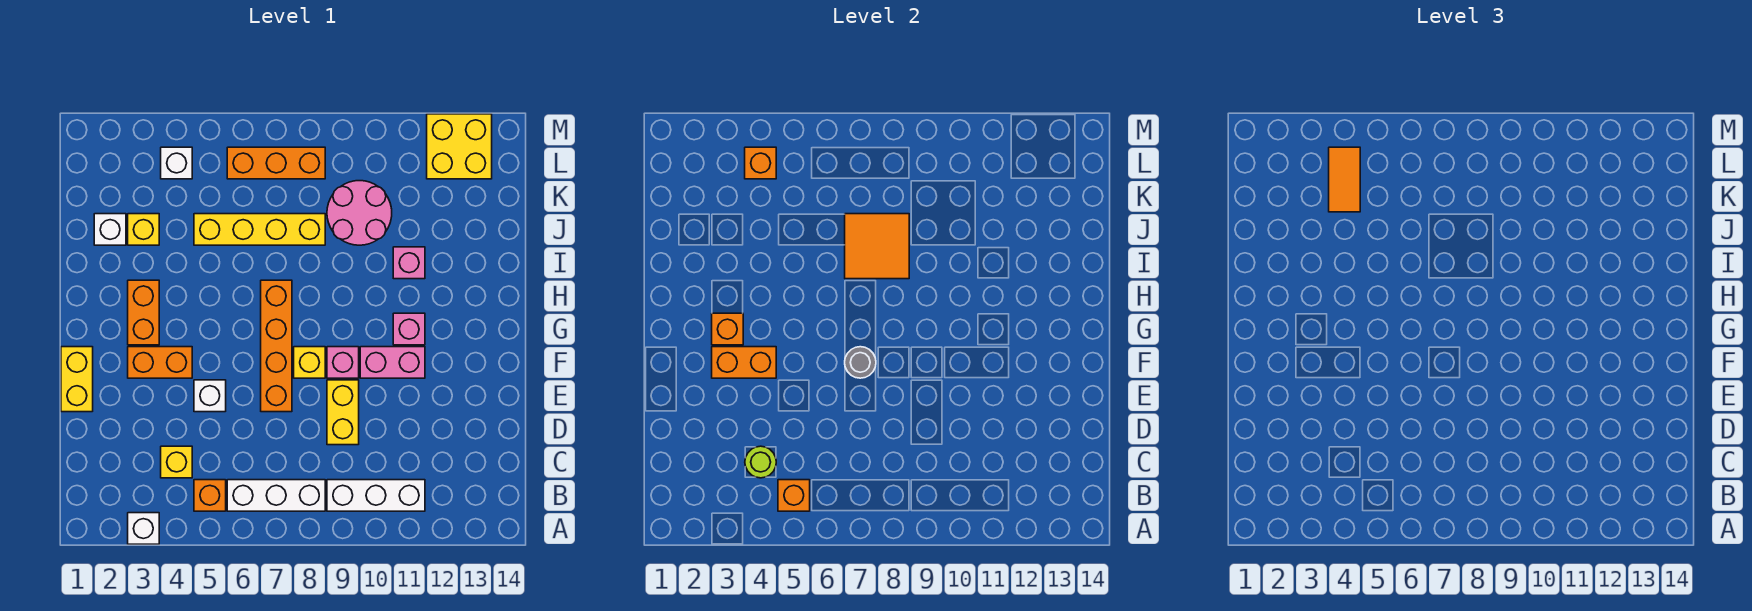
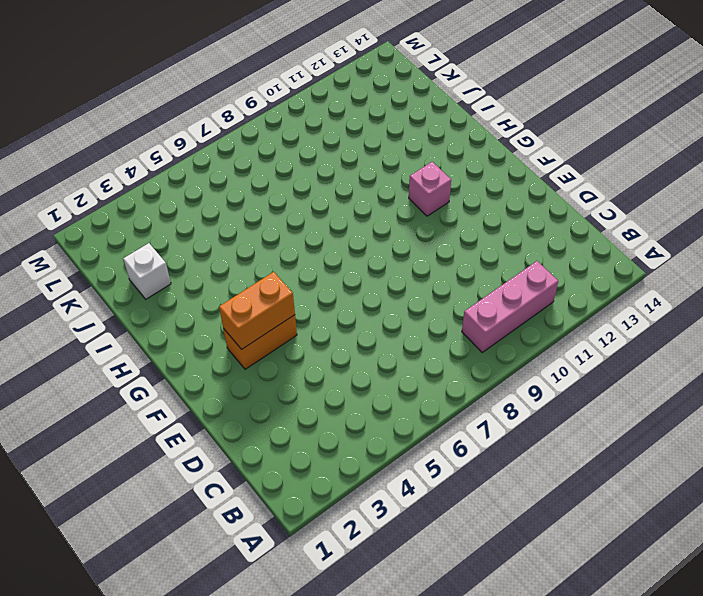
pink brick B9:B11 level 1 -> white brick B9:B11 level 1
none -> white brick A3 level 1
none -> orange brick B5 level 1
none -> white brick B6:B8 level 1
none -> yellow brick C4 level 1

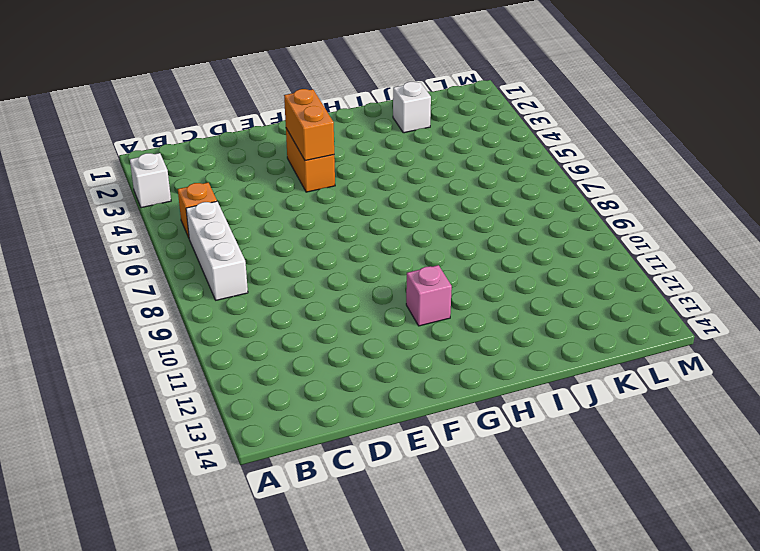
none -> white brick B9:B11 level 1
none -> yellow brick C4 level 1
none -> yellow brick D9:E9 level 1
none -> yellow brick E1:F1 level 1

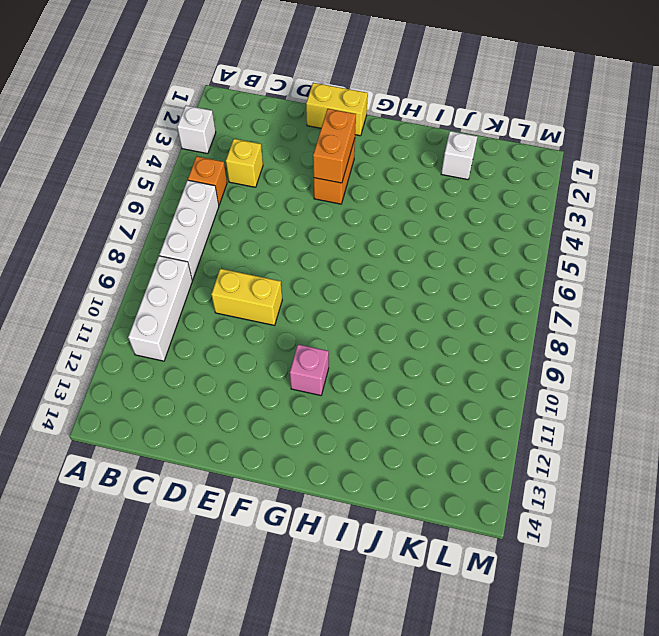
none -> white brick E5 level 1
none -> orange brick E7:H7 level 1
none -> yellow brick F8 level 1
none -> pink brick F9 level 1

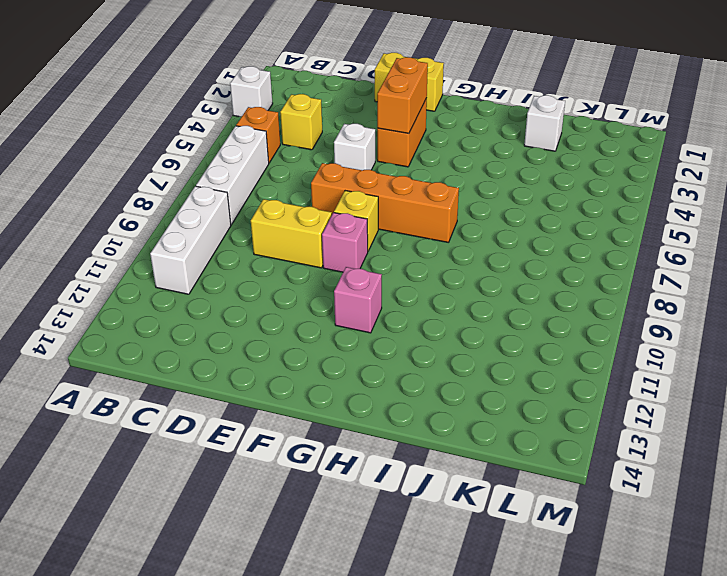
none -> pink brick F10:F11 level 1
none -> orange brick G3:H3 level 1
none -> pink brick I11 level 1
none -> yellow brick J3 level 1

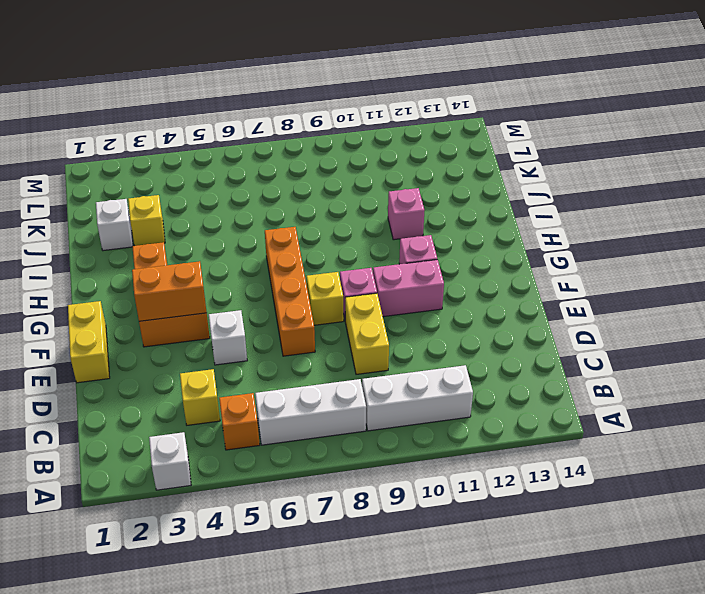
none -> yellow brick J5:J8 level 1
none -> pink round brick J9:K10 level 1
none -> white brick L4 level 1
none -> orange brick L6:L8 level 1

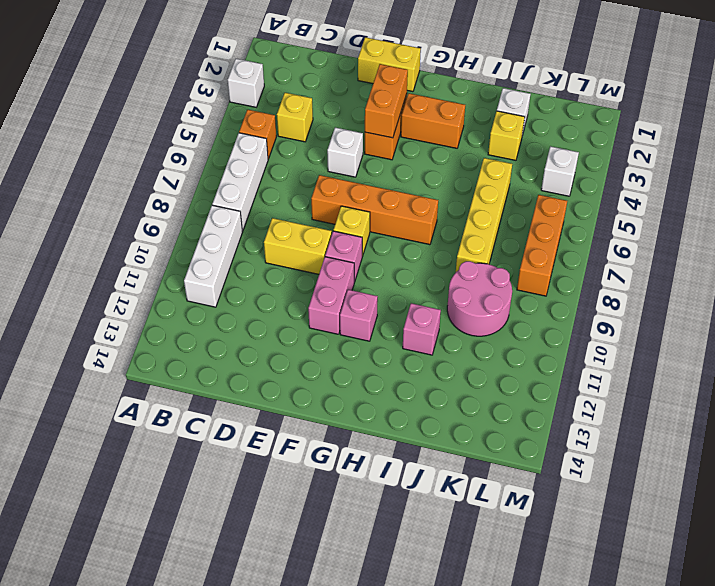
none -> yellow brick L12:M13 level 1
none -> orange brick B5 level 2
none -> lime round brick C4 level 2
none -> grey round brick F7 level 2

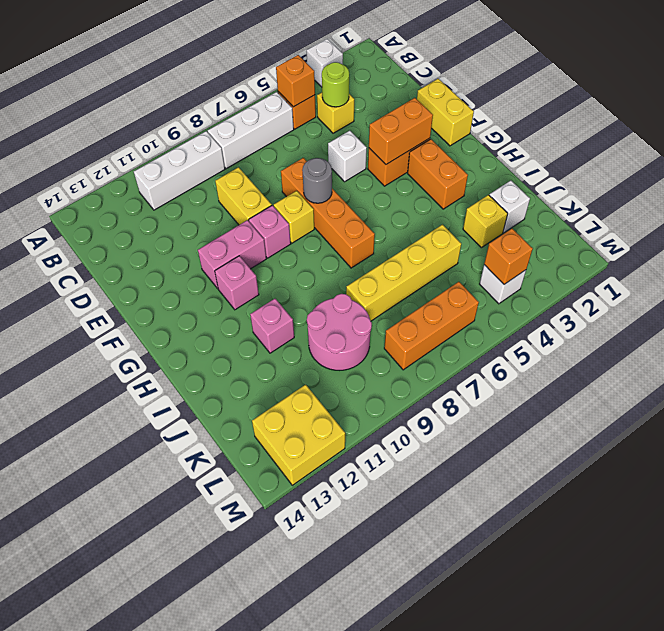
none -> orange brick G3 level 2
none -> orange tile I7:J8 level 2
none -> orange tile K4:L4 level 3

